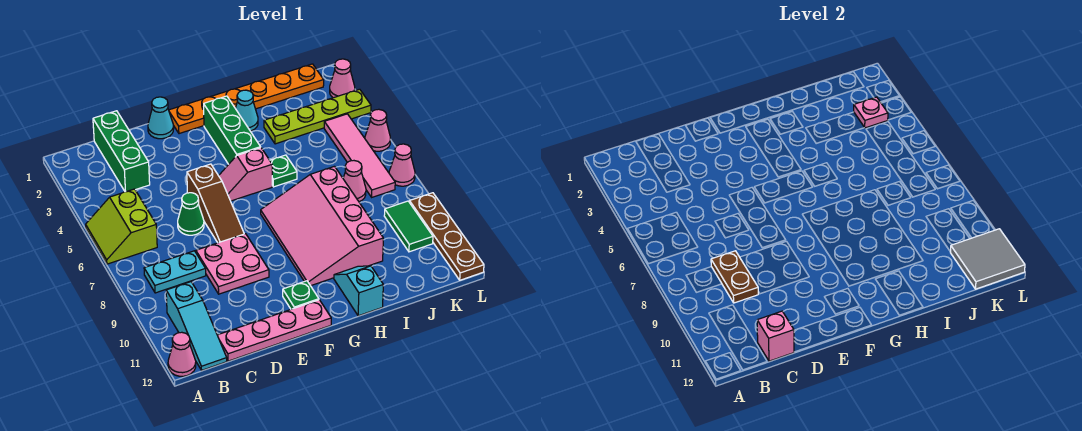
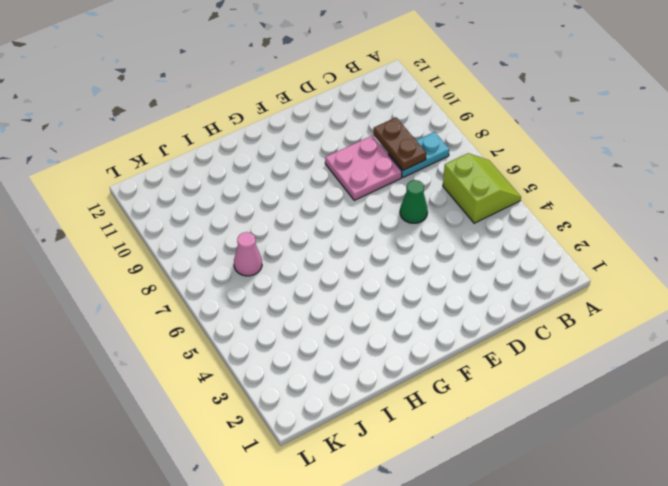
none -> pink cone A12 level 1
none -> cyan slope B10:B12 level 1 top 10
none -> green brick C1:C3 level 1
none -> pink plate C12:F12 level 1

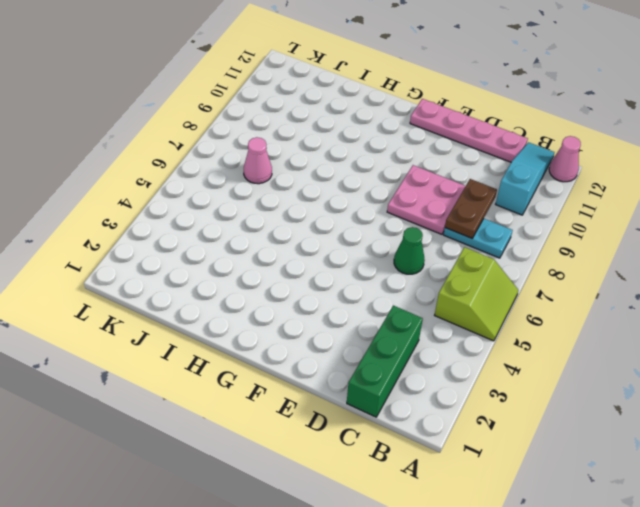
none -> cyan cone E1 level 1
none -> brown slope E5:E7 level 1 top 5
none -> orange plate F1:K1 level 1
none -> pink slope F5:G5 level 1 top G

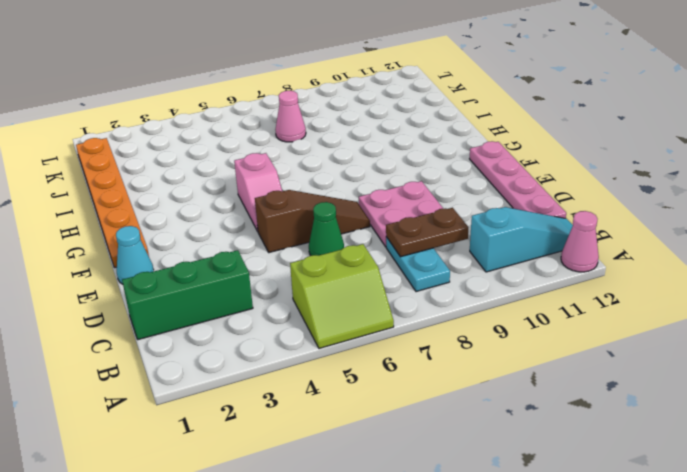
none -> green plate F11 level 1
none -> green brick G2:G4 level 1
none -> pink slope G7:I10 level 1 top I
none -> cyan cone H2 level 1

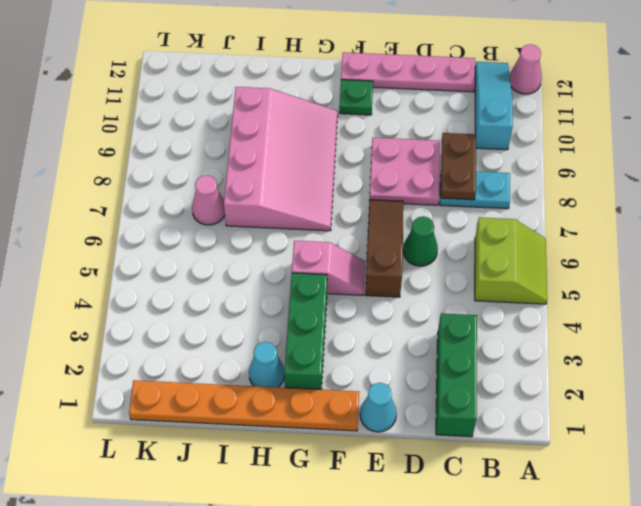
none -> green plate H5 level 1
none -> cyan slope H11:H12 level 1 top 12
none -> lime plate I3:L3 level 1
none -> pink tile K4:K7 level 1

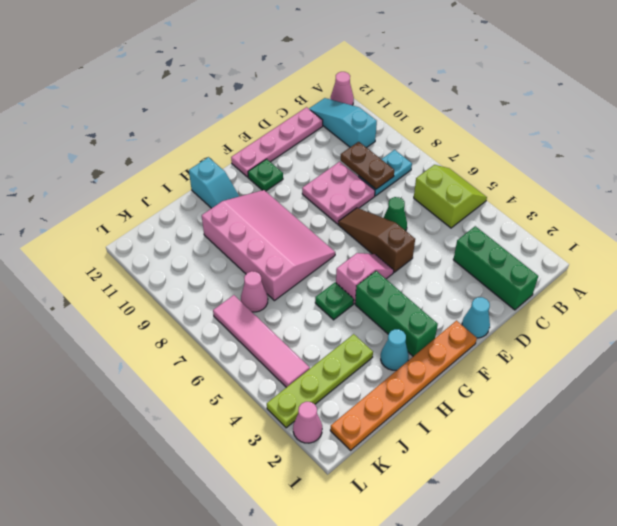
none -> green tile K9:K10 level 1
none -> pink cone L5 level 1
none -> pink cone L7 level 1
none -> brown plate L9:L12 level 1

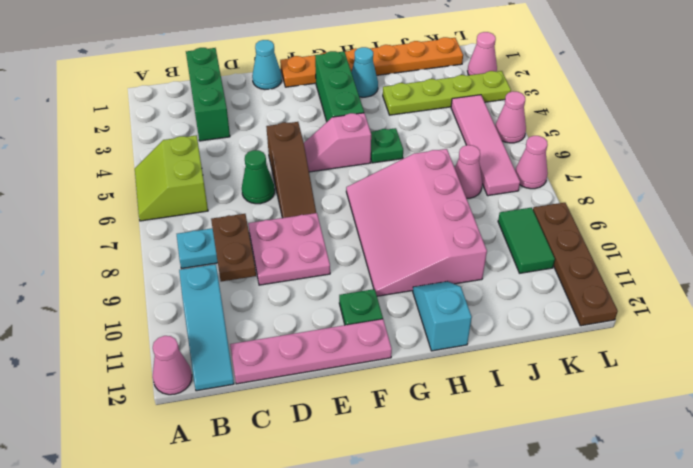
none -> pink brick C12 level 2
none -> pink plate K3 level 2
none -> grey tile K11:L12 level 2

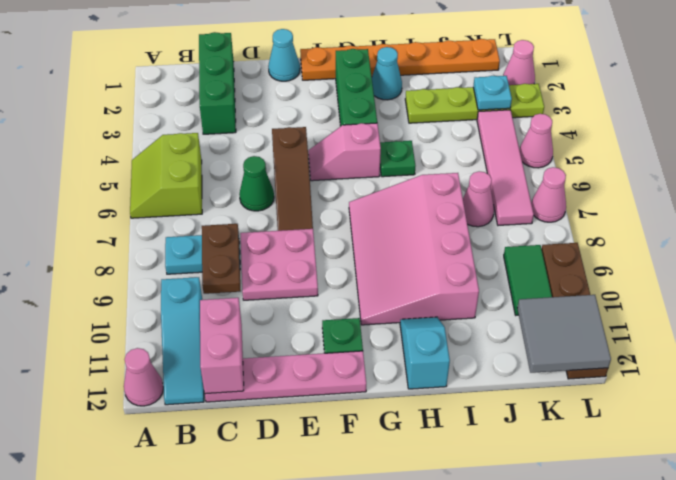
pink brick C11:C12 level 2 -> pink brick C12 level 2
cyan plate K3 level 2 -> pink plate K3 level 2

